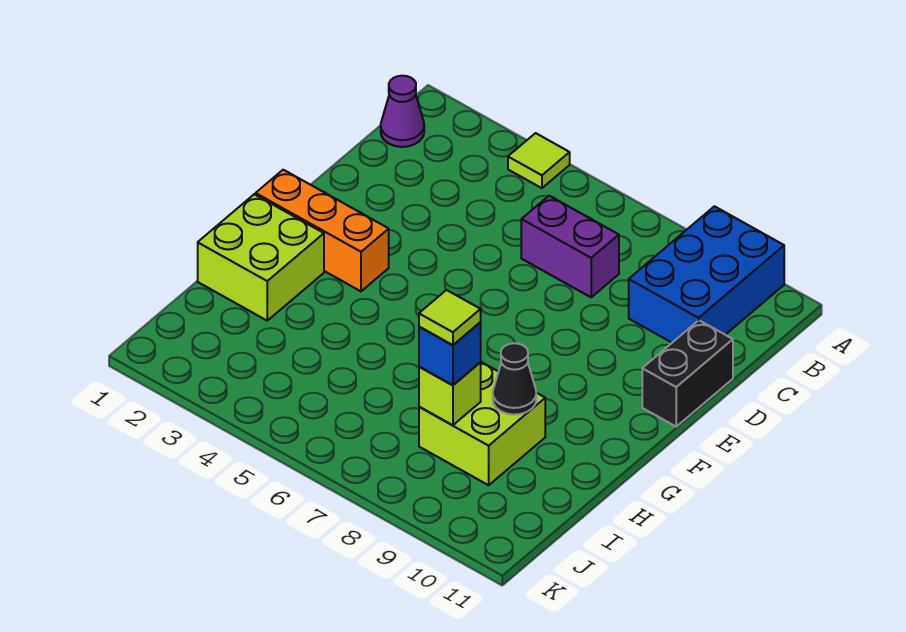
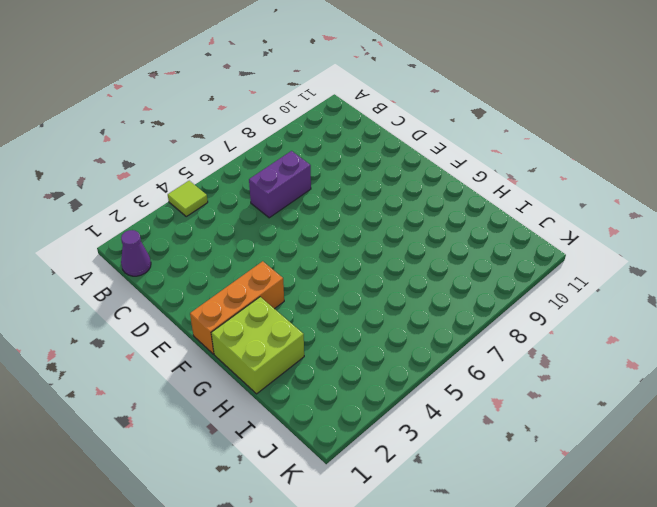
none -> blue brick A9:C10 level 1
none -> black brick D11:E11 level 1
none -> lime brick H8:I9 level 1

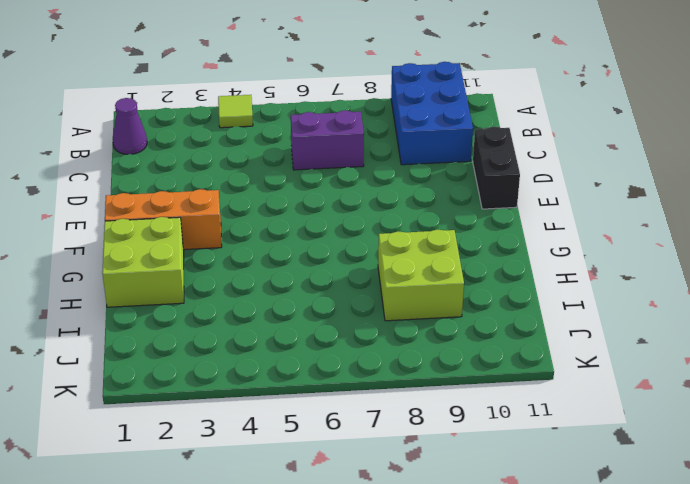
none -> black cone H9 level 2
none -> lime brick I8 level 2
none -> blue brick I8 level 3

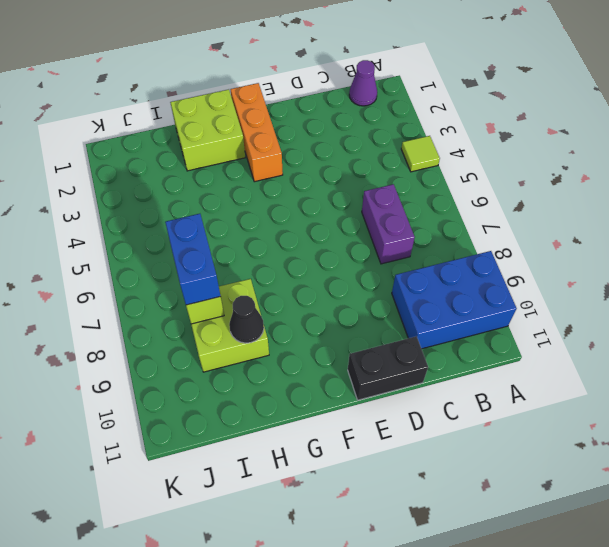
blue brick I7:I8 level 3 -> blue brick I8 level 3
none -> lime tile I8 level 4

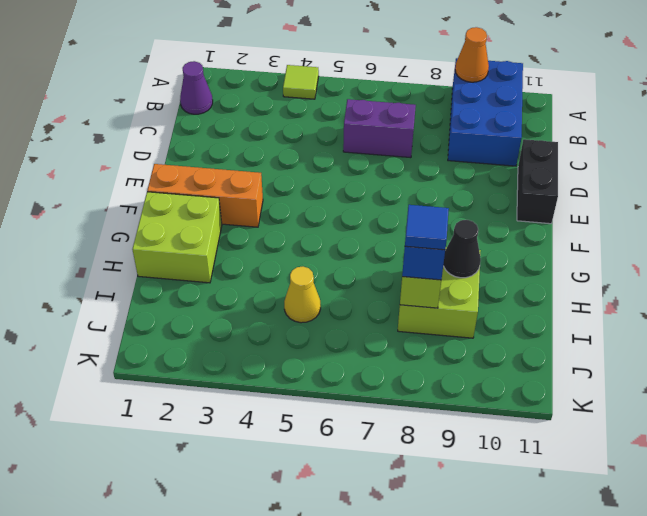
orange cone A9 level 2 -> none
yellow cone I5 level 1 -> none
blue tile I8 level 4 -> lime tile I8 level 4

